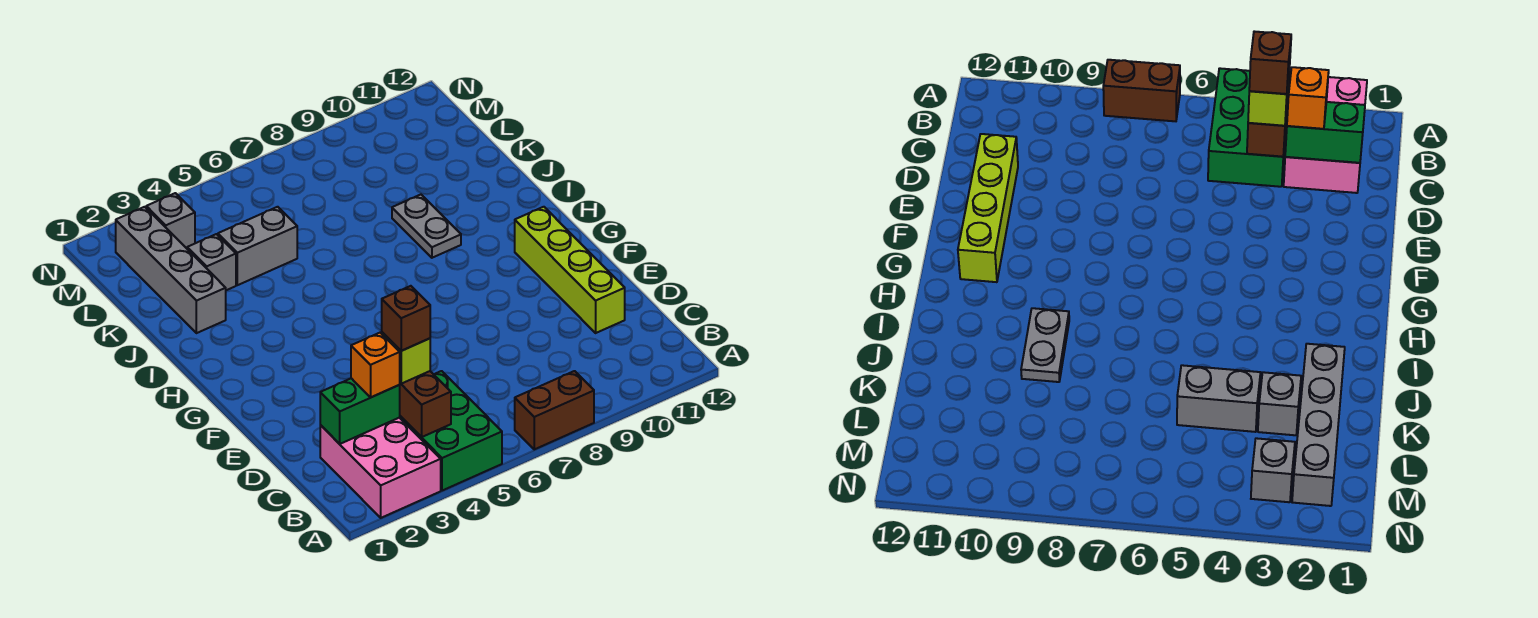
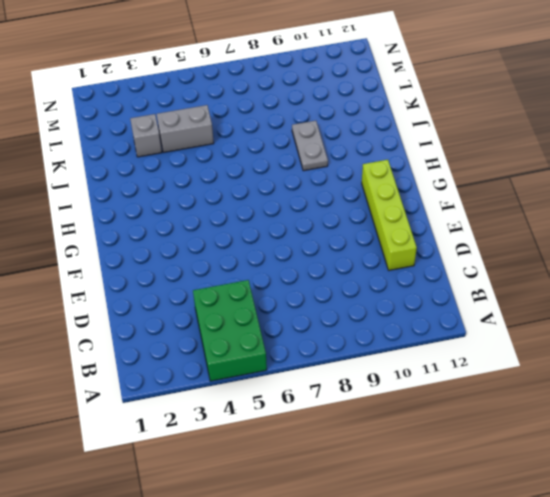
none -> pink brick A2:C3 level 1
none -> brown brick A7:A8 level 1
none -> grey brick J2:M2 level 1

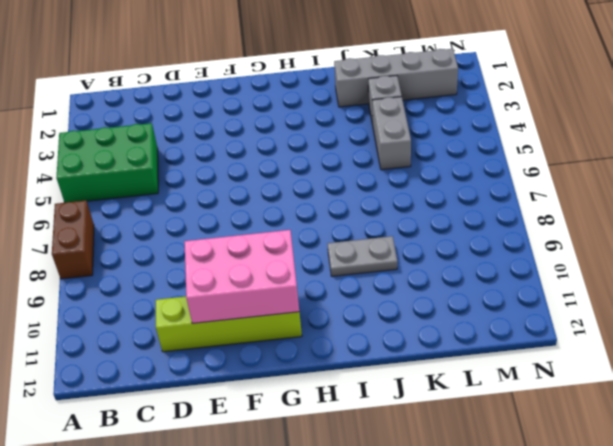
pink brick E10:G11 level 2 -> pink brick A2:C3 level 1
none -> grey brick M3 level 1
none -> brown brick B4:C4 level 2
none -> green brick C2:C3 level 2

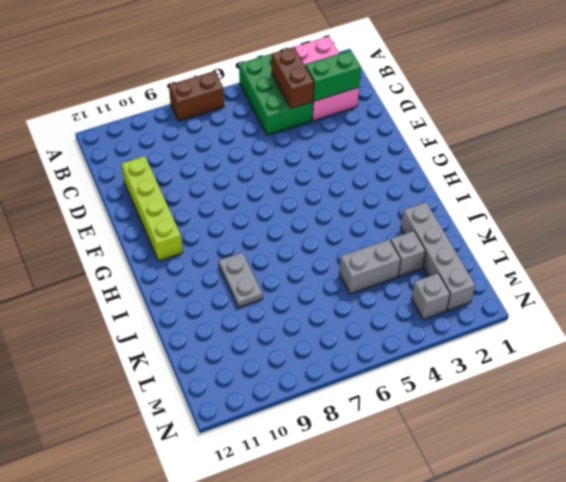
none -> orange brick C3 level 3
none -> lime brick C4 level 3
none -> brown brick C4 level 4

